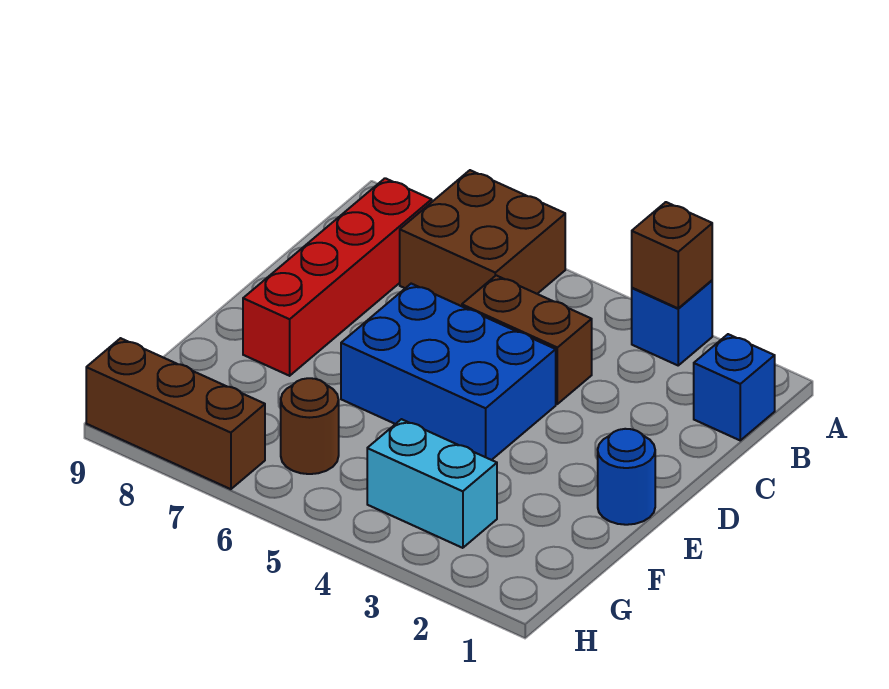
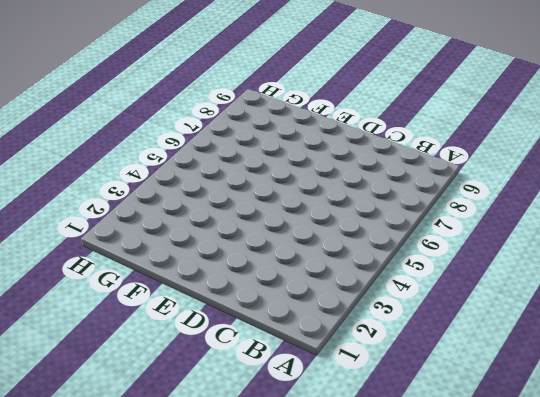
none -> blue brick A3 level 1
none -> brown brick A6:B7 level 1

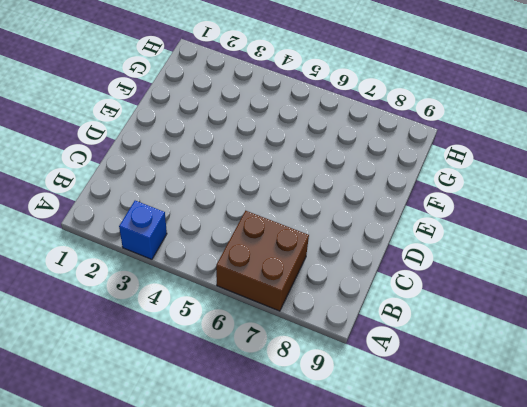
none -> blue brick B1 level 1
none -> red brick B8:E8 level 1

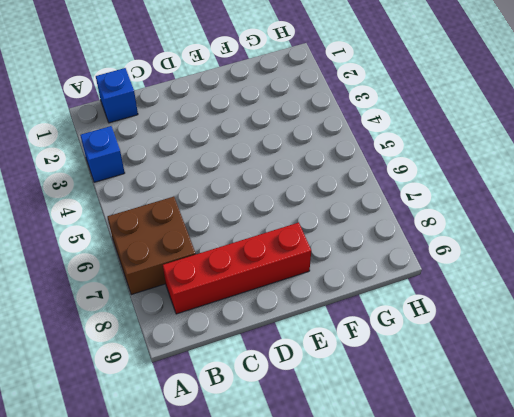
none -> brown brick C4:C5 level 1
none -> blue brick D4:E6 level 1

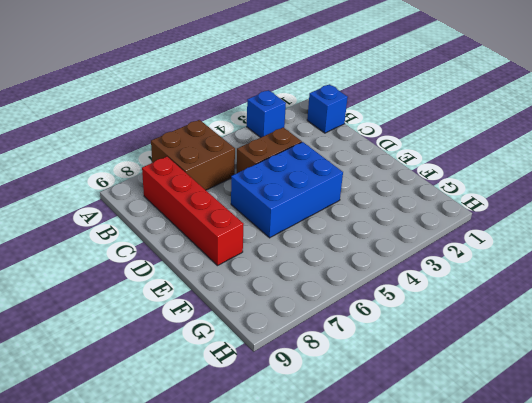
none -> blue round brick E1 level 1
none -> cyan brick G3:G4 level 1

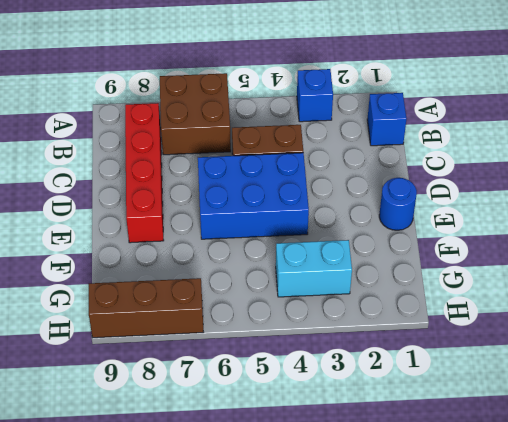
none -> brown round brick G6 level 1
none -> brown brick A3 level 2

